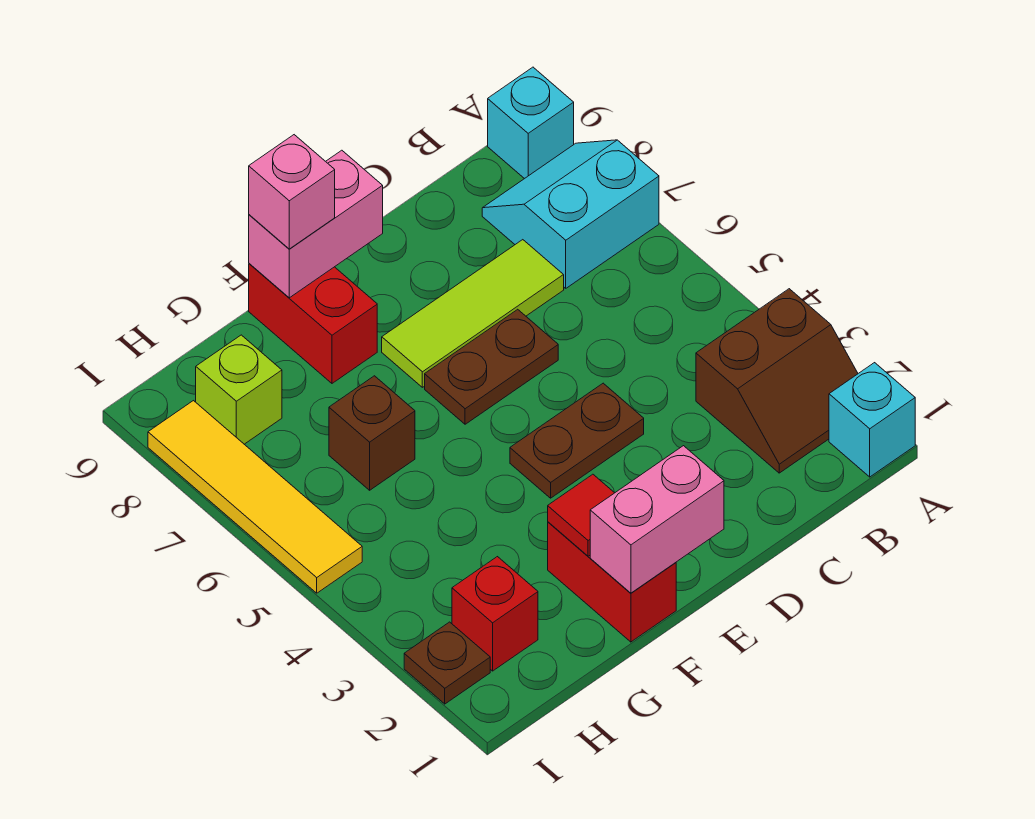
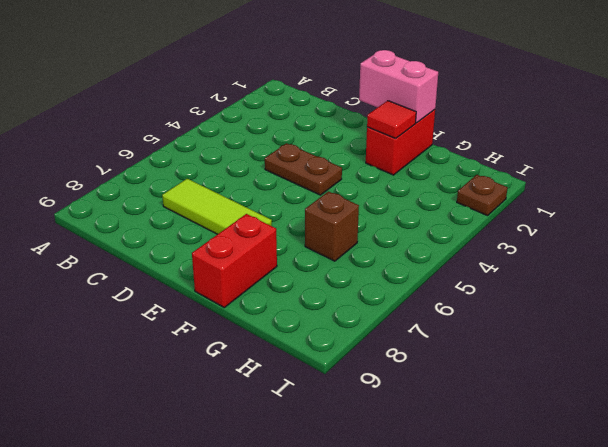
none -> cyan brick A1 level 1
none -> brown slope A2:B3 level 1 top 3
none -> cyan slope A7:B8 level 1 top 7

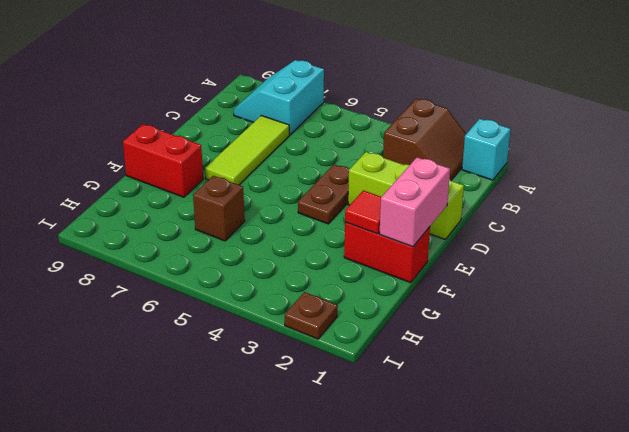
lime brick D1:D3 level 1 -> none
none -> cyan brick A9 level 1
none -> brown plate D6:E6 level 1
none -> red brick H2 level 1

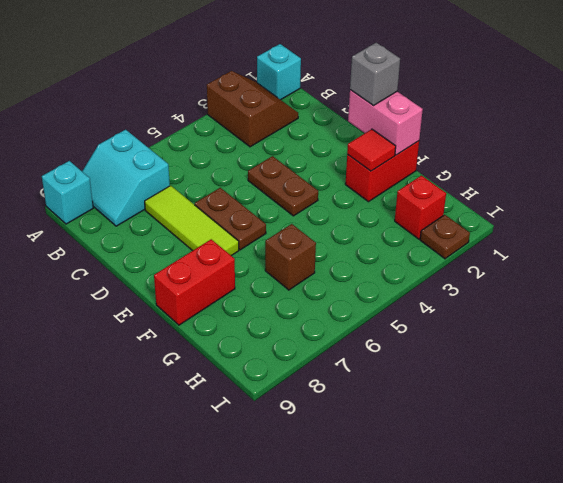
grey brick E1 level 3 -> none
none -> lime brick H8 level 1
none -> yellow tile I5:I8 level 1
none -> pink brick E9:F9 level 2

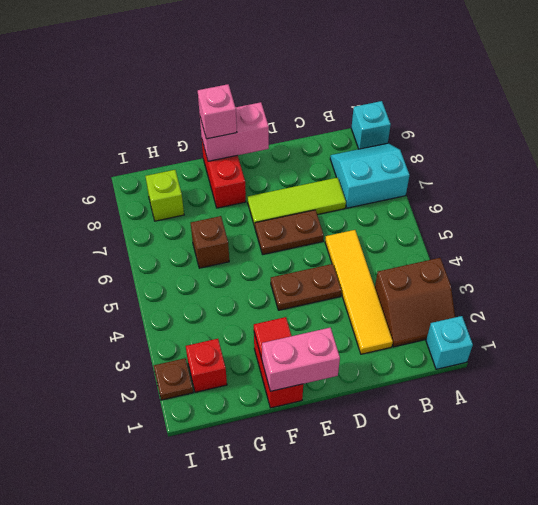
yellow tile C2:C5 level 1 -> yellow tile I5:I8 level 1

